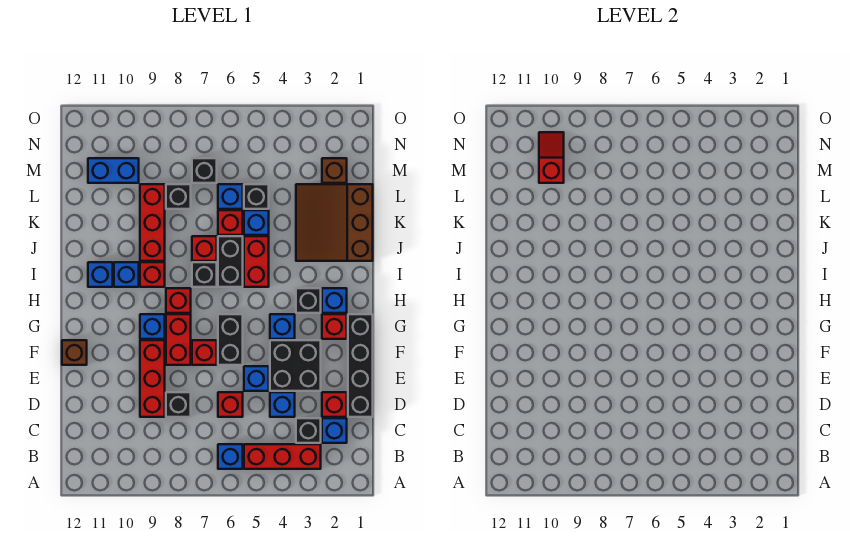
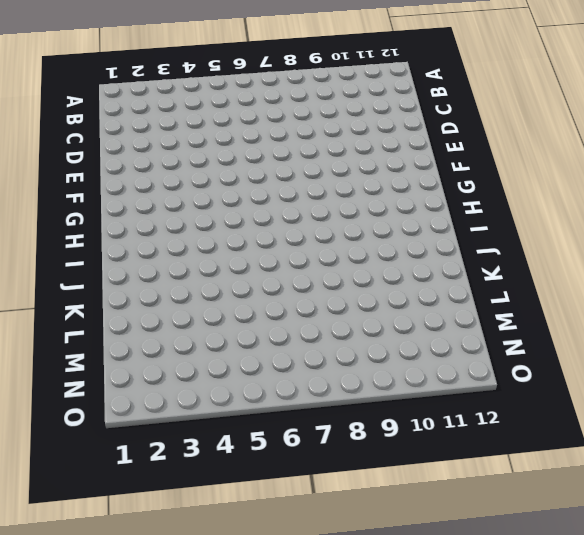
none -> red brick B3:B5 level 1
none -> blue brick B6 level 1
none -> blue brick C2 level 1
none -> black brick C3 level 1

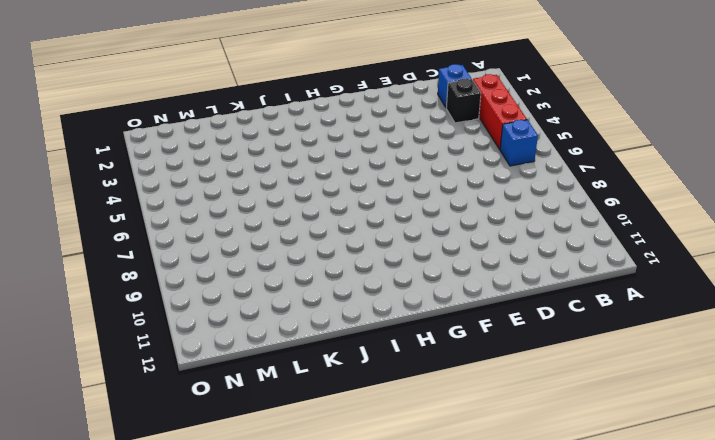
none -> black brick D1:G1 level 1
none -> red brick D2 level 1
none -> blue brick D4 level 1
none -> red brick D6 level 1

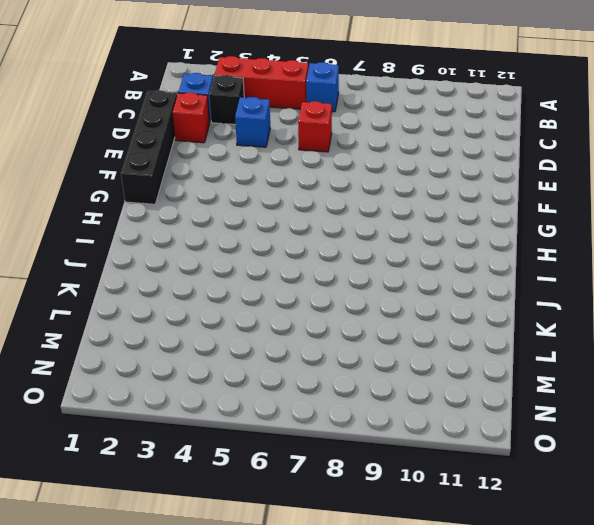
none -> black brick D8 level 1
none -> red brick D9:F9 level 1
none -> black brick E3:F4 level 1
none -> blue brick E5 level 1

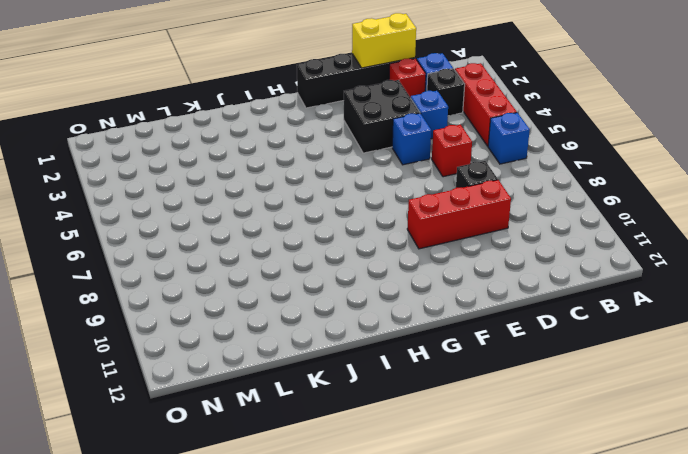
yellow brick D1:E1 level 2 -> none
none -> black brick F6:G6 level 1
none -> red brick F7 level 1
none -> red brick F8:G8 level 1
none -> brown brick F12 level 1

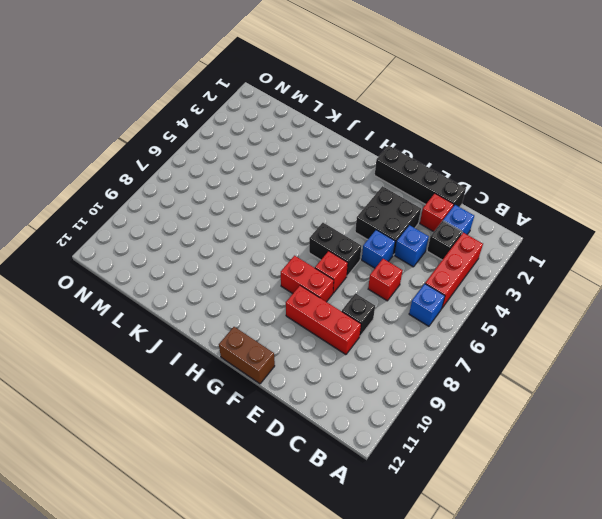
brown brick F12:G12 level 1 -> brown brick F12 level 1
none -> red brick G2 level 1
none -> blue brick G4 level 1
none -> blue brick G9 level 1
none -> blue brick H2 level 1

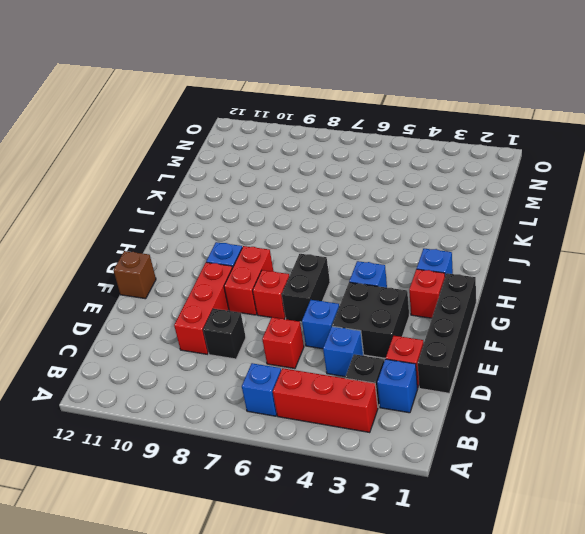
none -> black brick H3 level 1
none -> red brick H8 level 1
none -> red brick I5:J5 level 1
none -> black brick I6:J6 level 1

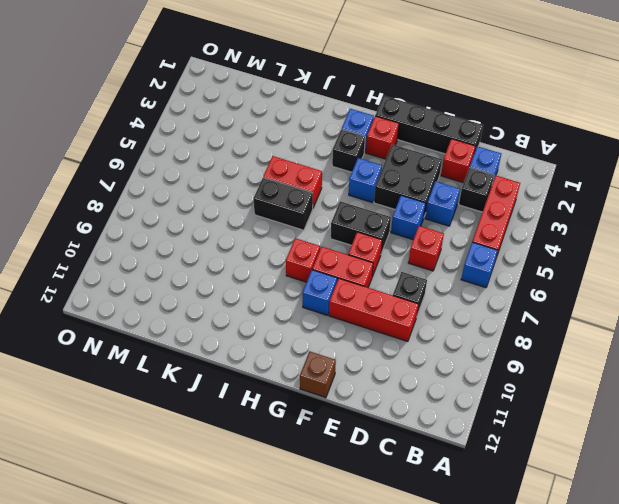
none -> black brick I7 level 1
none -> red brick I9 level 1
none -> blue brick I10 level 1
none -> blue brick I11 level 1

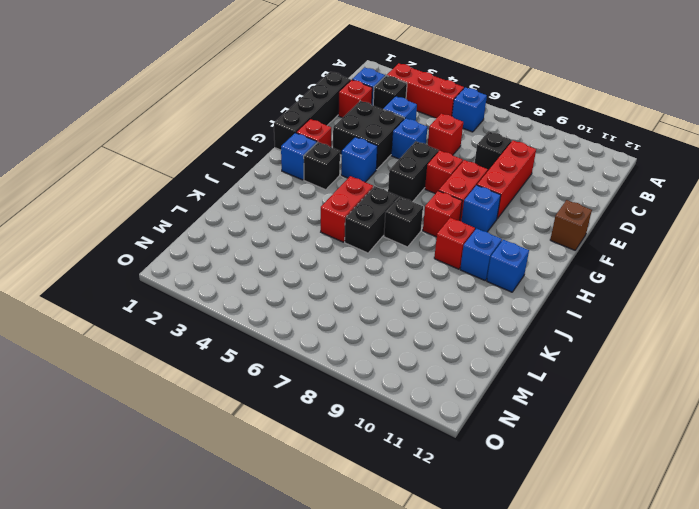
none -> brown slope J1:L3 level 1 top 1
none -> red brick J7 level 1
none -> red brick J9:L9 level 1
none -> blue brick K5 level 1

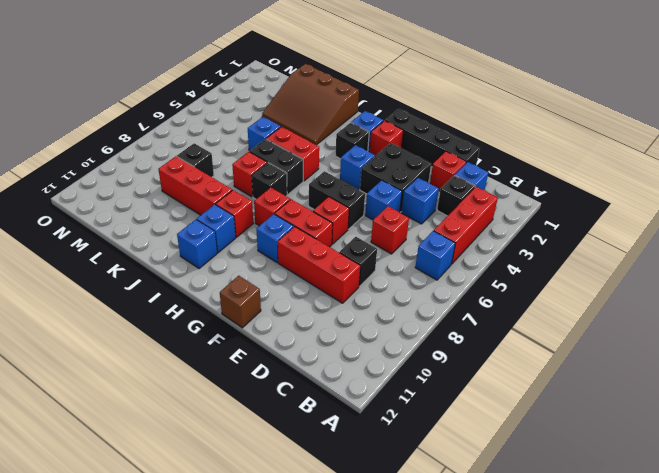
none -> red brick K6 level 1
none -> black brick L5 level 1
none -> blue brick L6 level 1
none -> brown brick M2 level 1

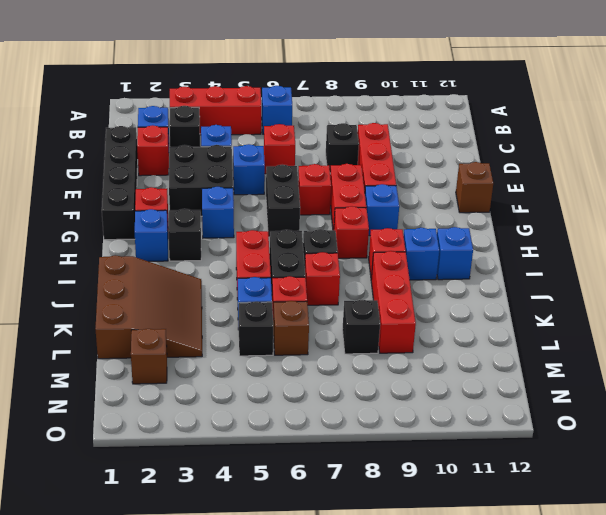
brown brick L6 level 1 -> blue brick L6 level 1
none -> black brick M7 level 1
none -> blue brick M10:M11 level 1
none -> red slope M10:N10 level 2 top M

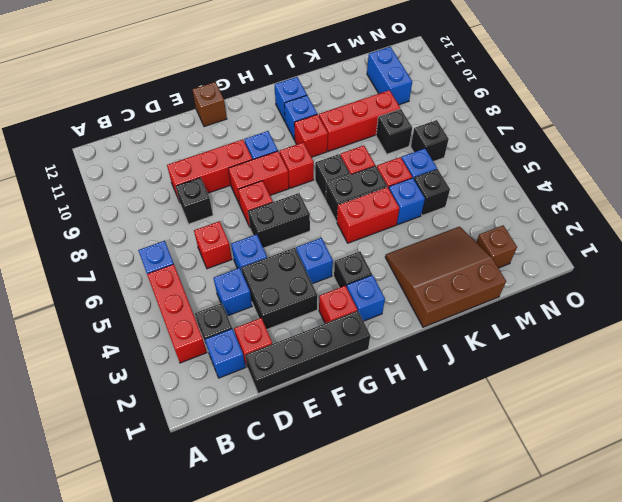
none -> red slope M10:N10 level 2 top M

